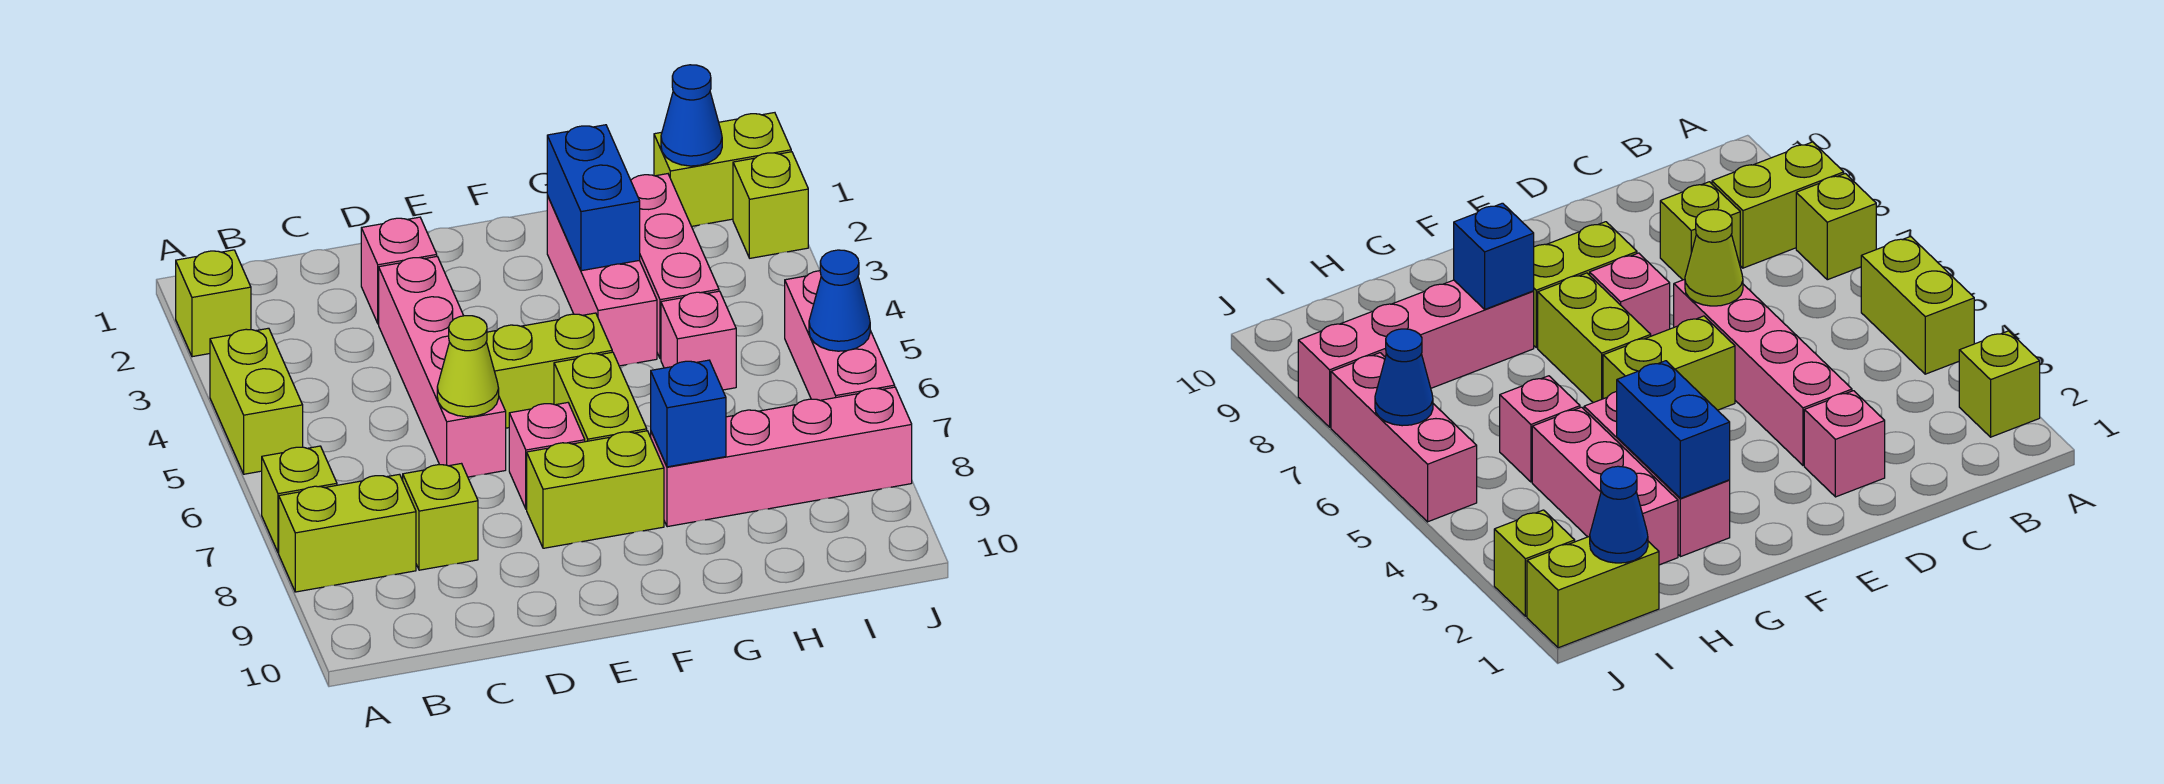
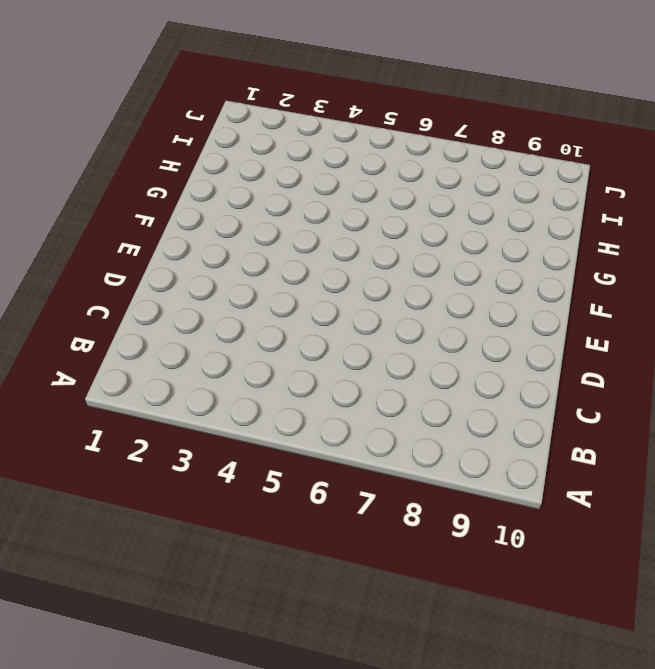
none -> lime brick A2 level 1
none -> lime brick A4:A5 level 1
none -> lime brick A7 level 1

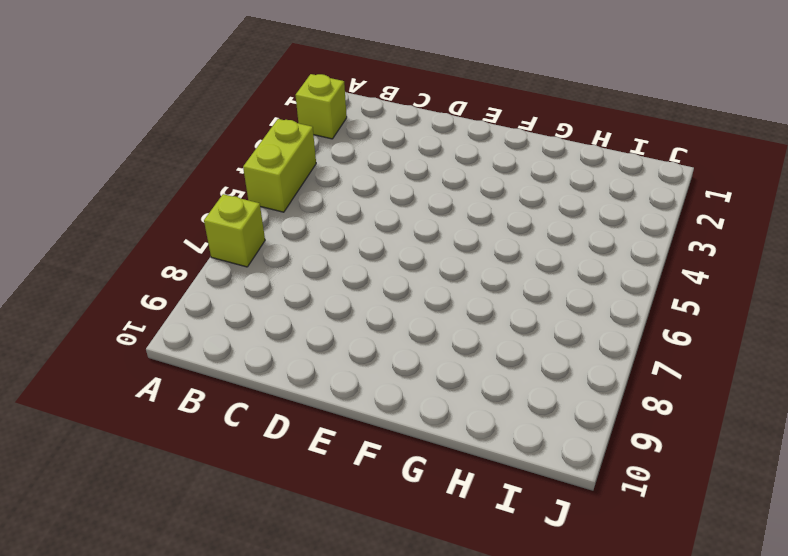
none -> lime brick A8:B8 level 1
none -> lime brick C8 level 1
none -> pink brick D2 level 1

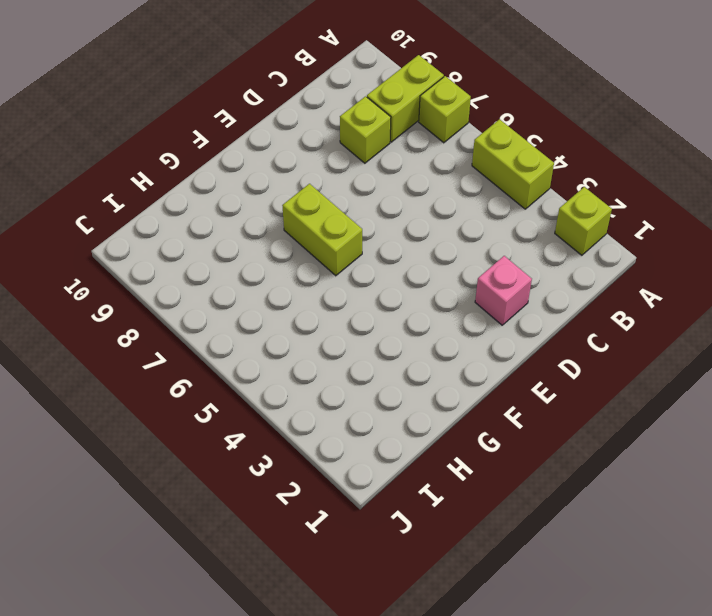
none -> pink brick D3:D6 level 1
none -> lime brick E5:F5 level 1
none -> pink brick E7 level 1

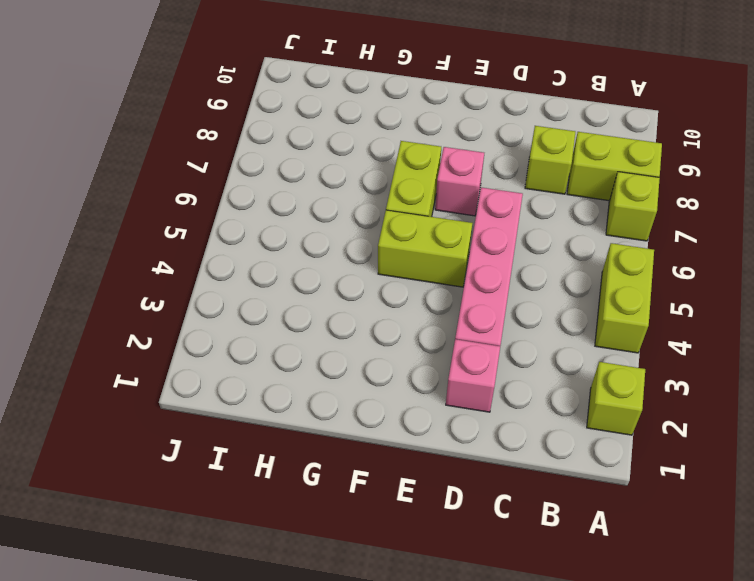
none -> lime brick E8:F8 level 1
none -> pink brick G2:G4 level 1
none -> pink brick G8:J8 level 1

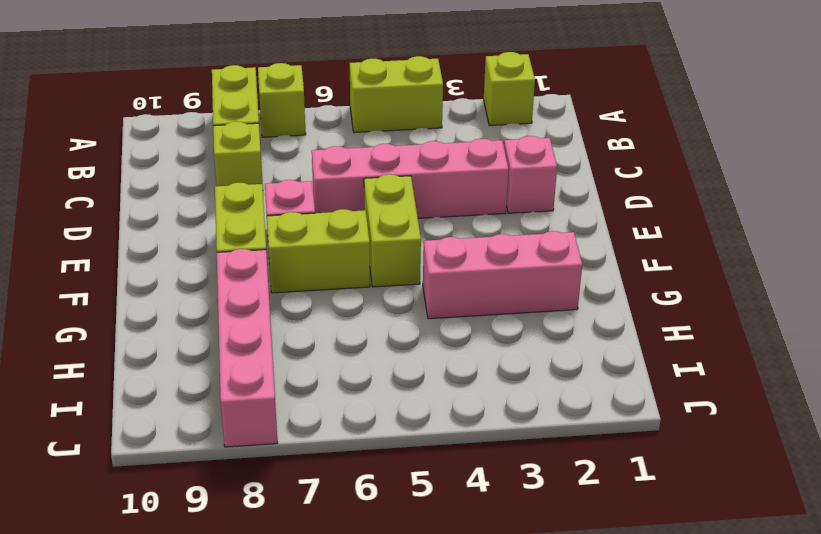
none -> pink brick H2:H4 level 1
none -> pink brick H5 level 1
none -> lime brick I1:J1 level 1

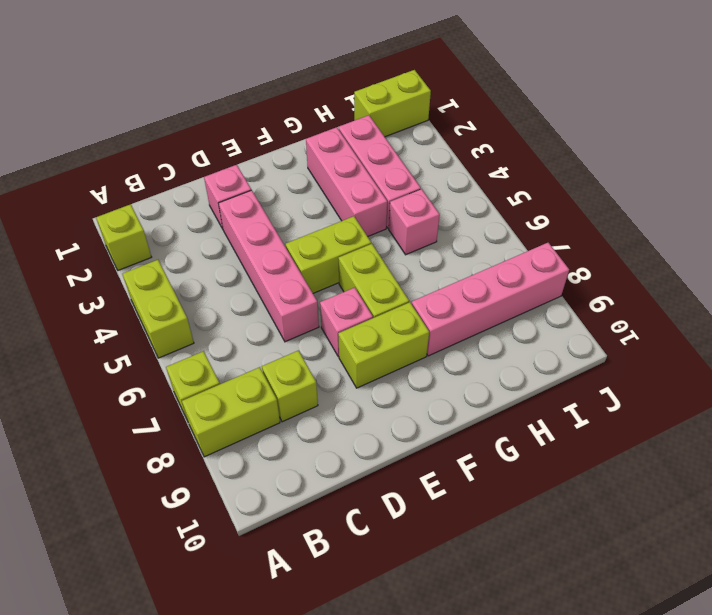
none -> lime brick J2 level 1
none -> pink brick J5:J7 level 1
none -> lime cone D6 level 2

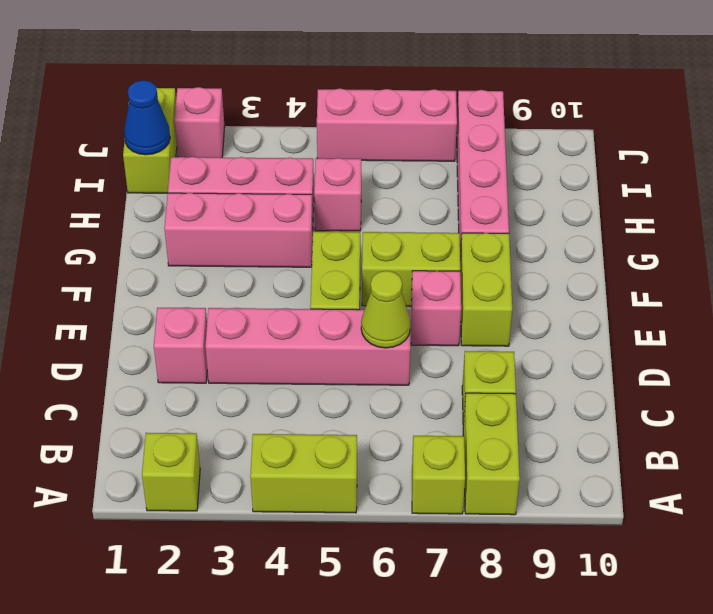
pink brick J2 level 1 -> lime brick J2 level 1
none -> blue brick G2:G3 level 2
none -> blue brick G8 level 2
none -> blue cone J6 level 2

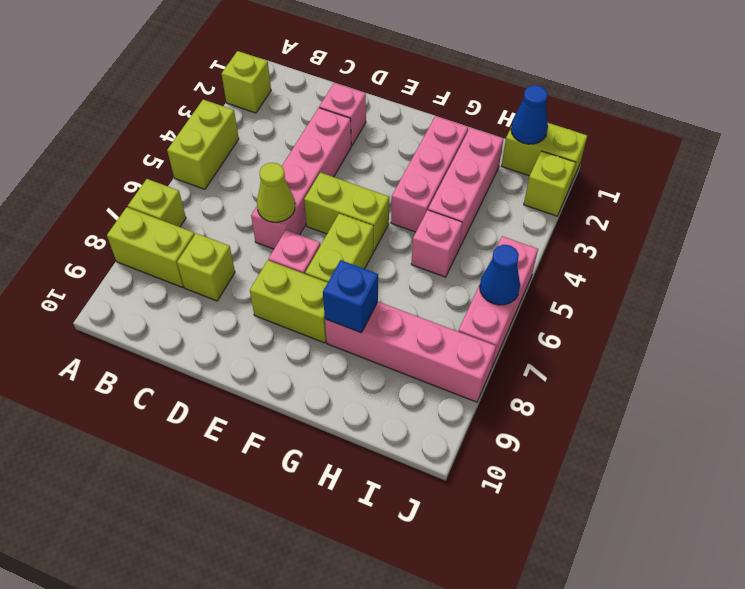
none -> blue brick G2:G3 level 2

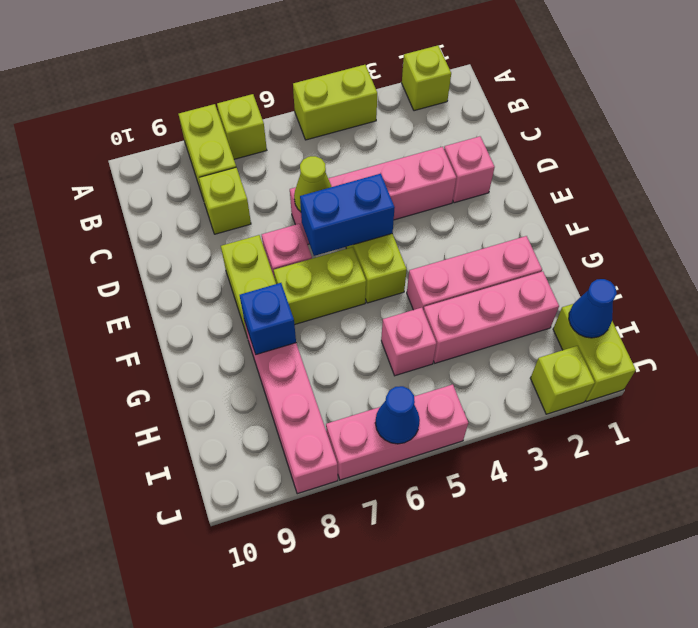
blue brick E5:E6 level 2 -> blue brick G2:G3 level 2

